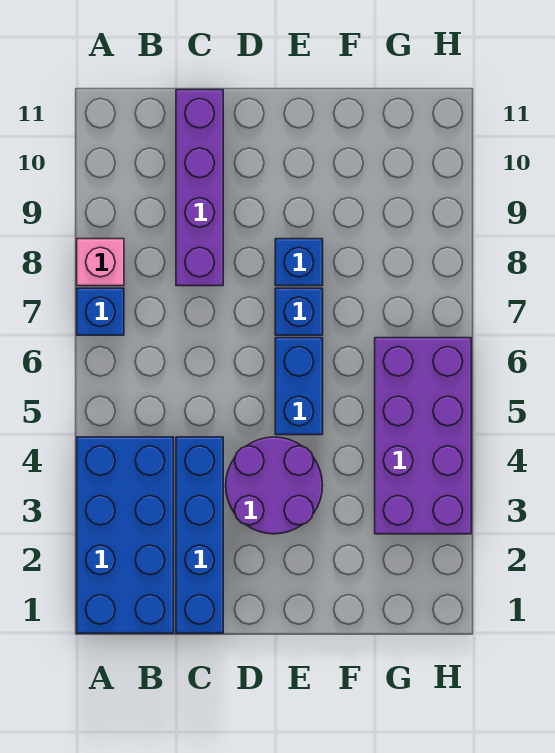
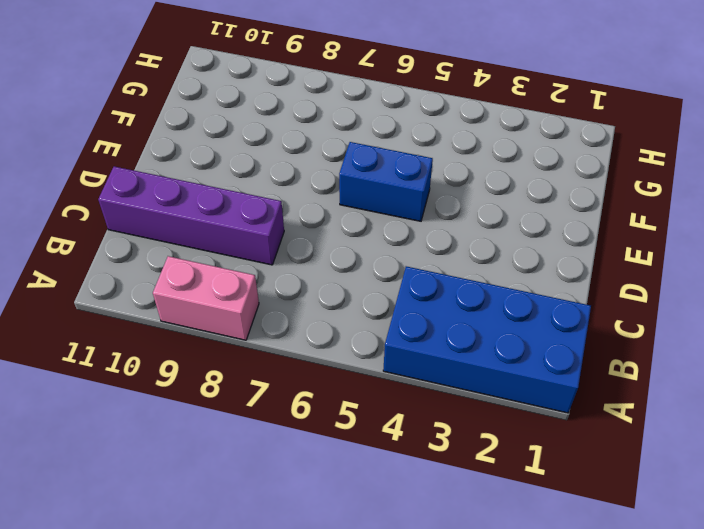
pink brick A8:A9 level 1 -> pink brick A8 level 1
none -> blue brick A7 level 1
none -> blue brick C1:C4 level 1

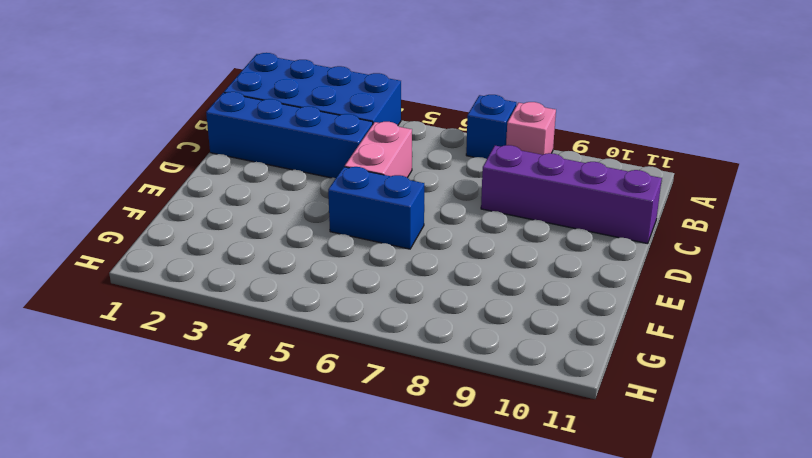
pink brick C5:D5 level 1 -> none
none -> purple round brick D3:E4 level 1
none -> blue brick E7 level 1

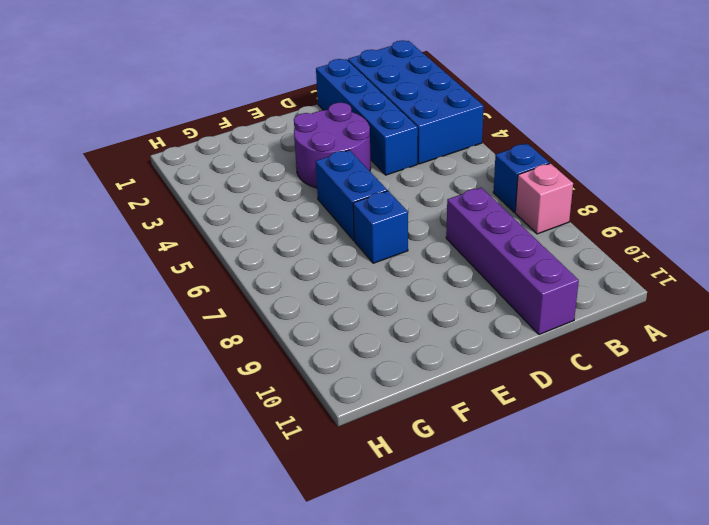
none -> blue brick E8 level 1
none -> purple brick G3:H6 level 1

